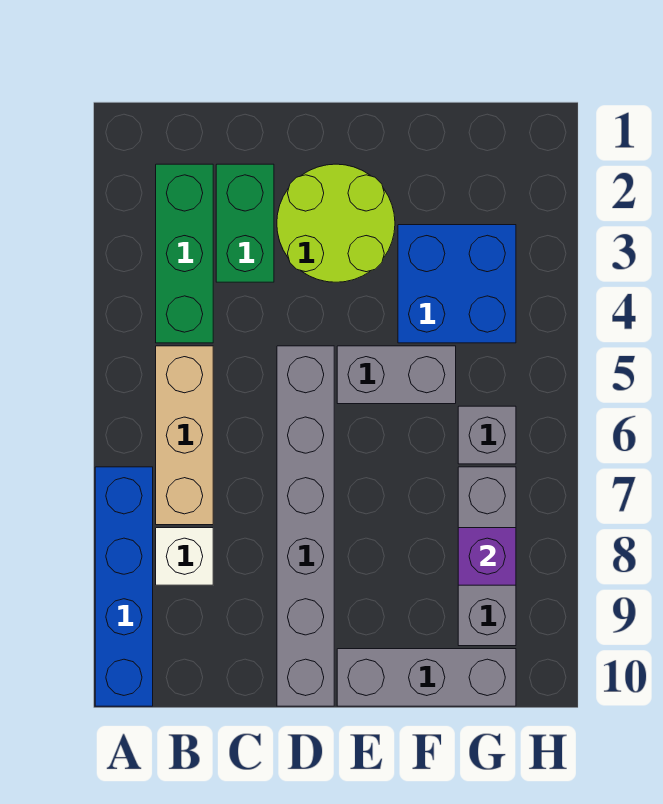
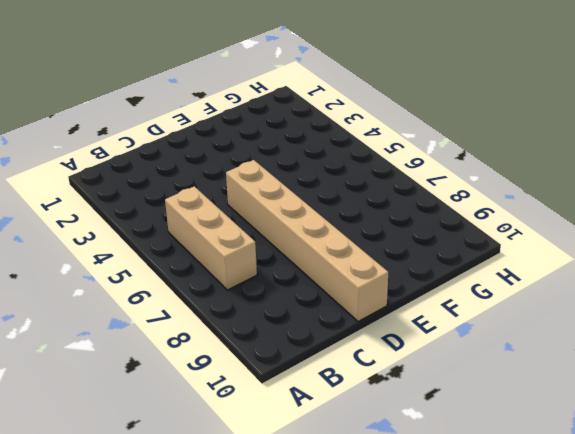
tan brick D5:D10 level 1 -> grey brick D5:D10 level 1
none -> blue brick A7:A10 level 1
none -> green brick B2:B4 level 1
none -> white brick B8 level 1

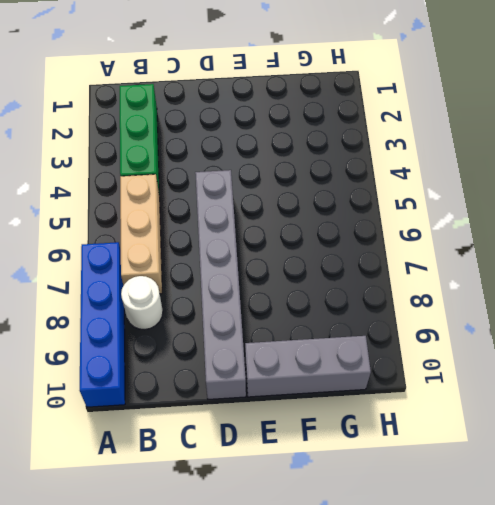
white round brick B8 level 1 -> white brick B8 level 1
none -> green brick C2:C3 level 1
none -> lime round brick D2:E3 level 1
none -> grey brick E5:F5 level 1

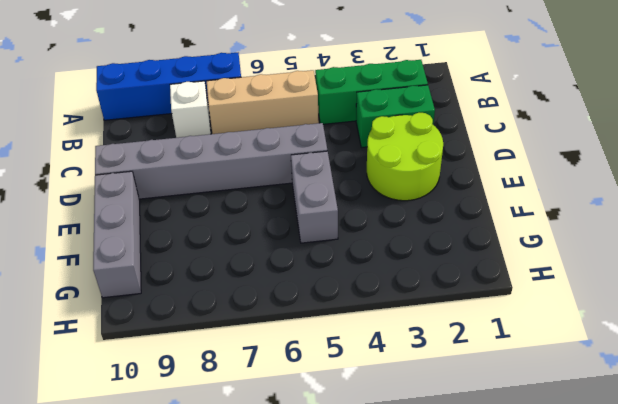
none -> blue brick F3:G4 level 1
none -> grey brick G6 level 1
none -> grey brick G7:G9 level 1

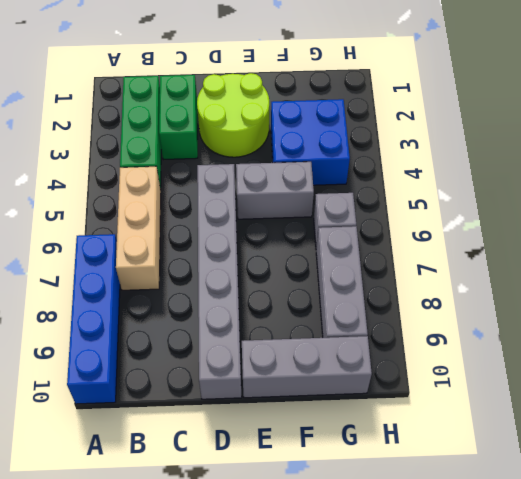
none -> white brick B8 level 1
none -> purple brick G8 level 2

